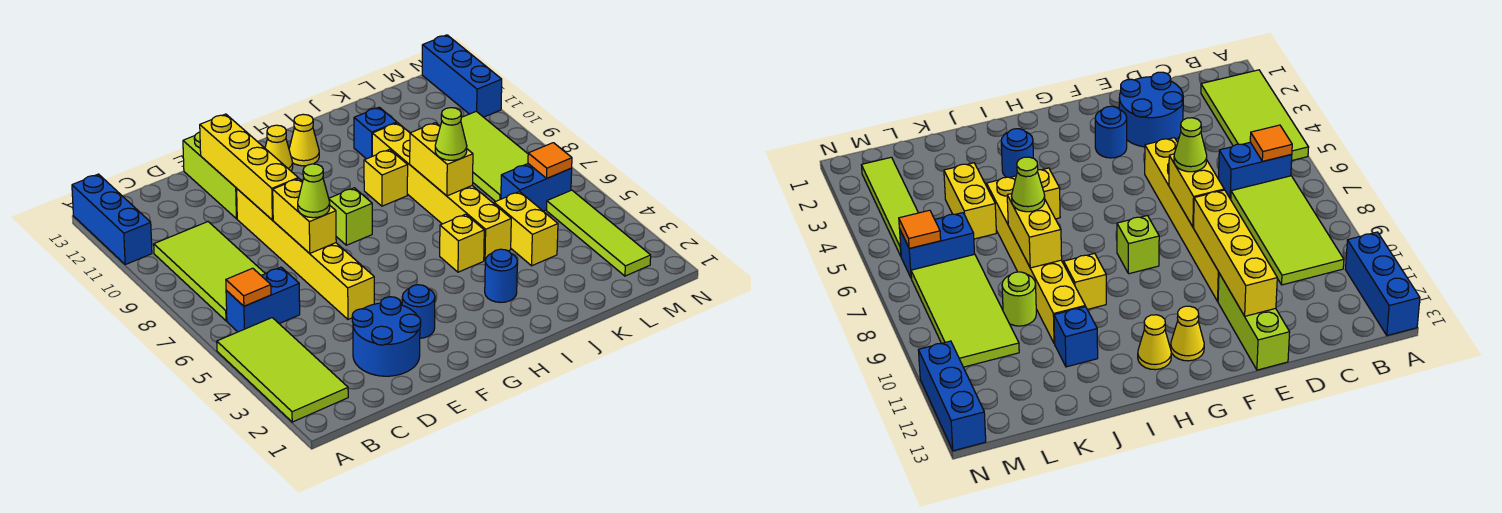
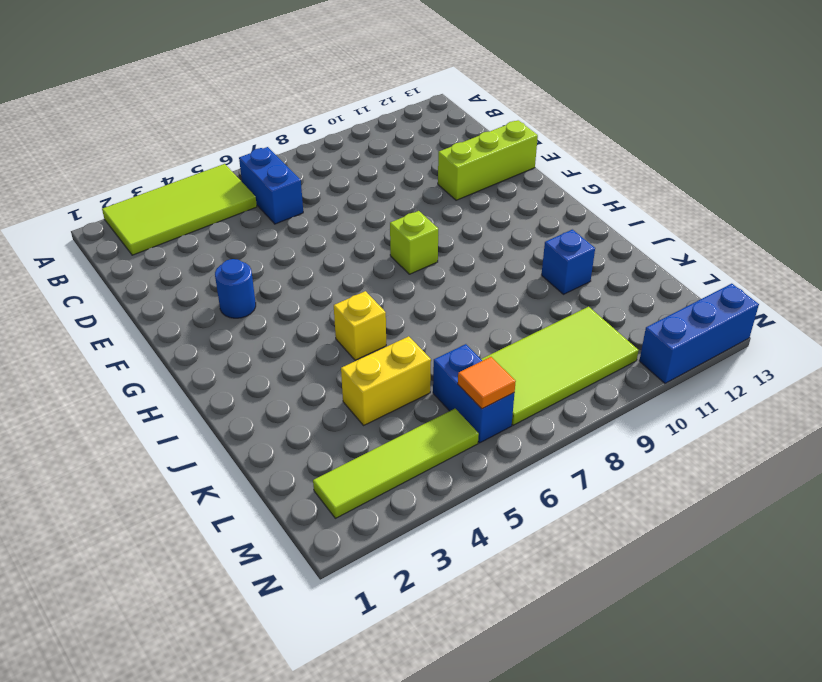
none -> blue brick A11:A13 level 1
none -> lime tile B7:C10 level 1
none -> blue round brick D2:E3 level 1

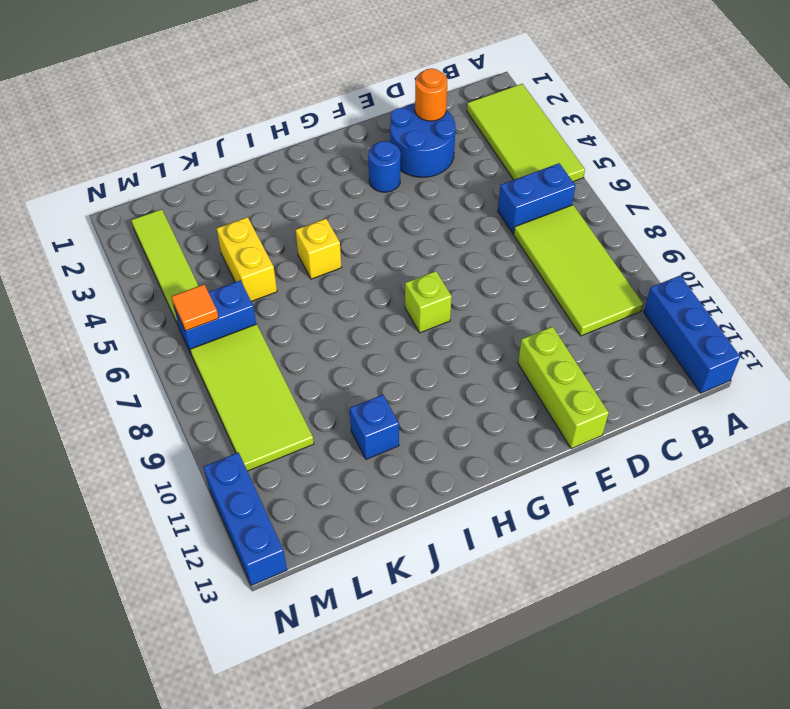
orange round brick D2 level 2 -> none
none -> yellow brick E5:E10 level 1
none -> yellow cone G12 level 1
none -> yellow cone H12 level 1

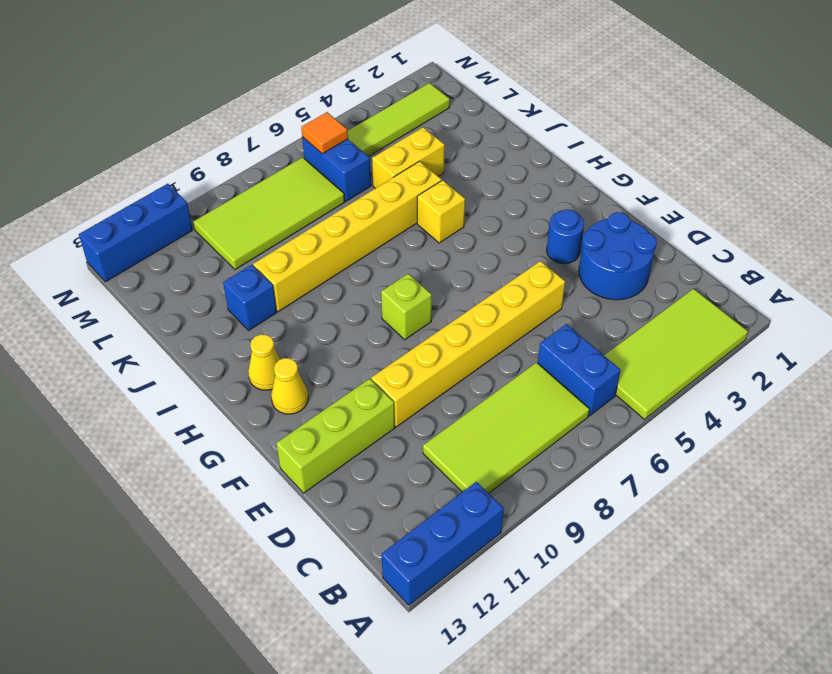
none -> blue round brick I3 level 1
none -> yellow brick I9 level 1
none -> lime round brick K9 level 1

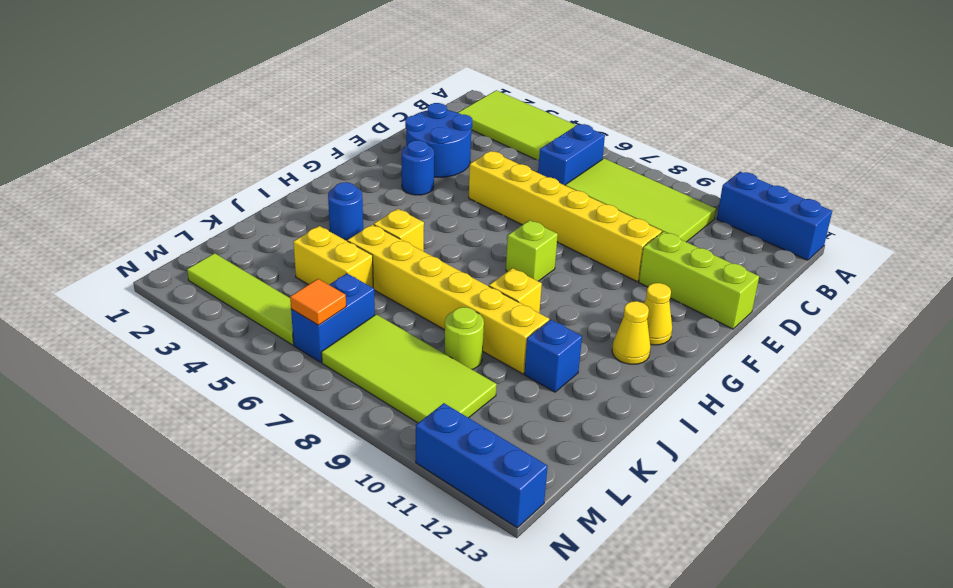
none -> orange tile B6 level 2
none -> yellow brick E7:E8 level 2
none -> yellow brick E9:E12 level 2

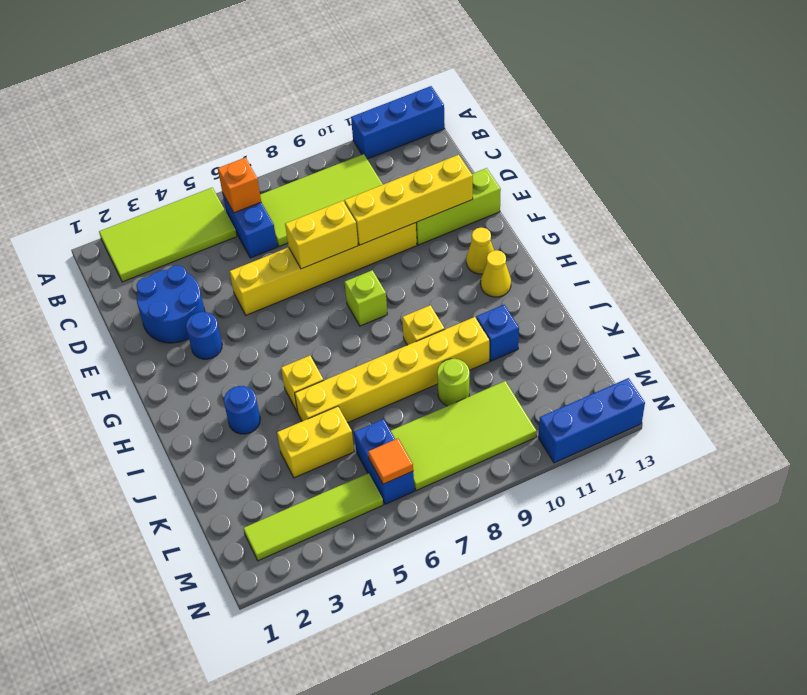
orange brick B6 level 2 -> orange tile B6 level 2
none -> yellow brick J7:J8 level 2
none -> lime cone E7 level 3
none -> lime cone J7 level 3

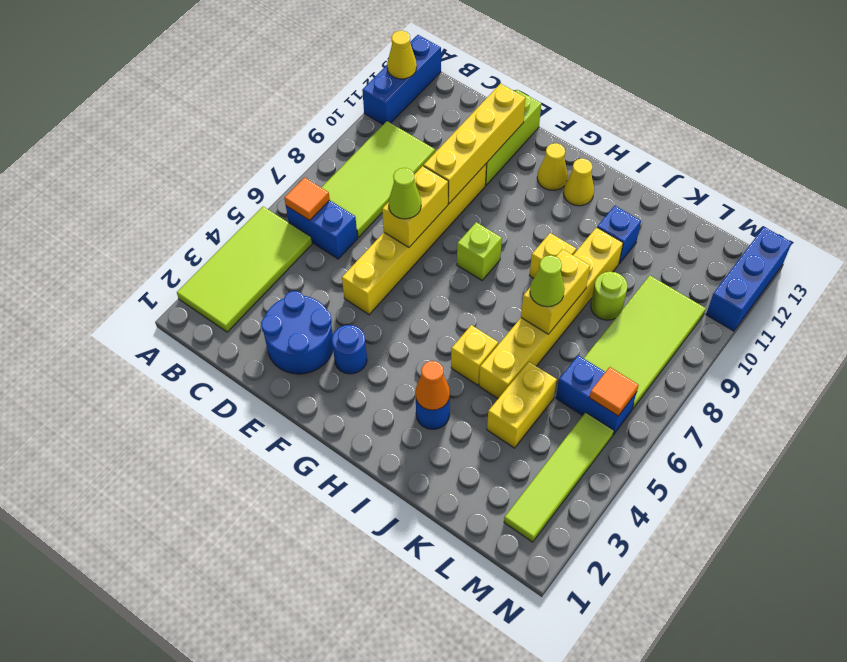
yellow cone A12 level 2 -> none
orange cone I3 level 2 -> none

